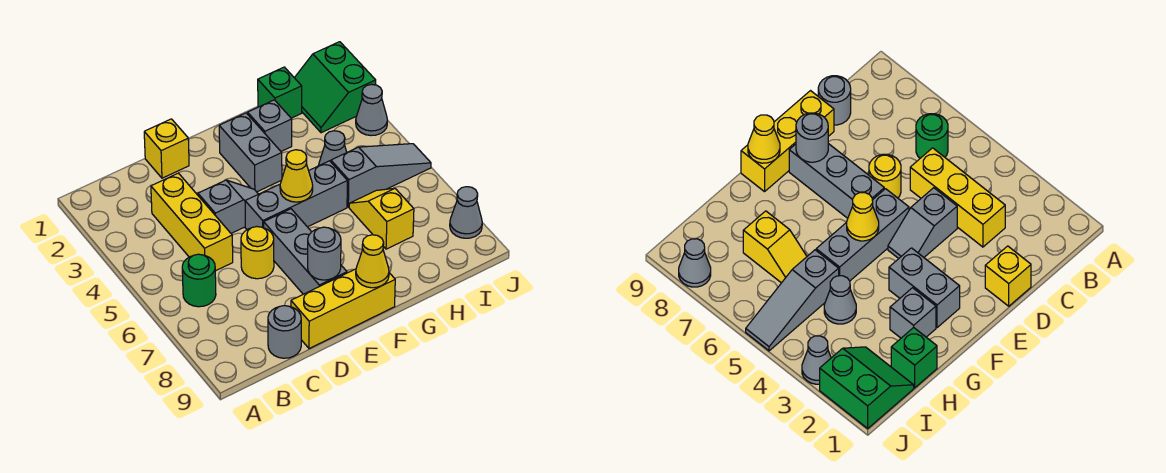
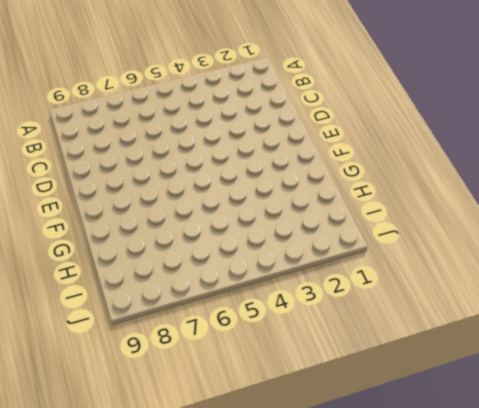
none -> green round brick B6 level 1
none -> yellow brick C3:C5 level 1
none -> grey round brick C9 level 1

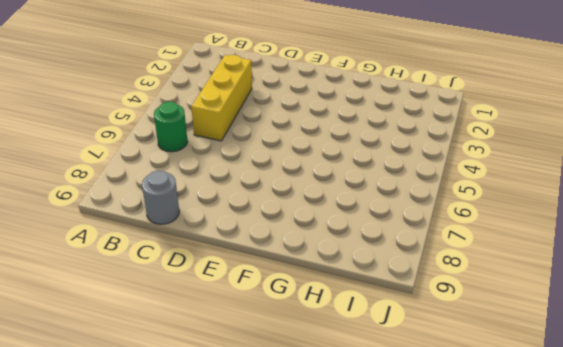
none -> yellow brick D1 level 1
none -> grey slope D4:E4 level 1 top D
none -> yellow round brick D6 level 1

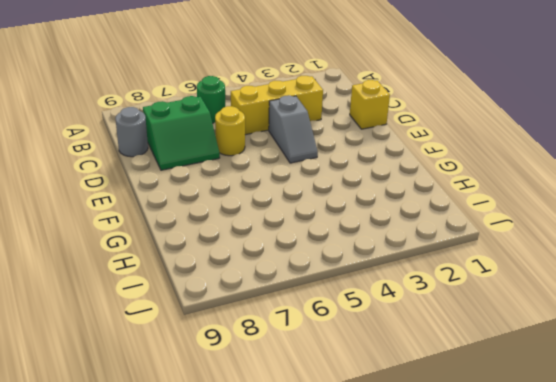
green slope C7:D8 level 1 top C -> green slope I1:J2 level 1 top J
none -> yellow brick D9:F9 level 1
none -> grey brick E5:G5 level 1
none -> grey brick E6:E8 level 1

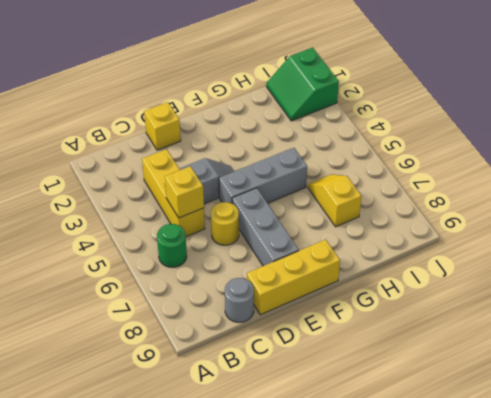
yellow brick C5 level 2 -> none
none -> grey brick F2:F3 level 1
none -> grey brick G2 level 1
none -> green brick H1 level 1

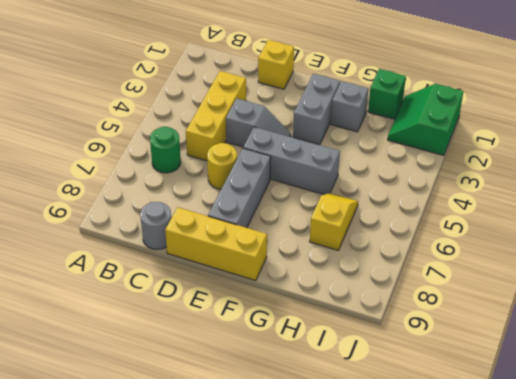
none -> grey cone H4 level 1
none -> grey slope H5:J5 level 1 top H
none -> grey cone J3 level 1

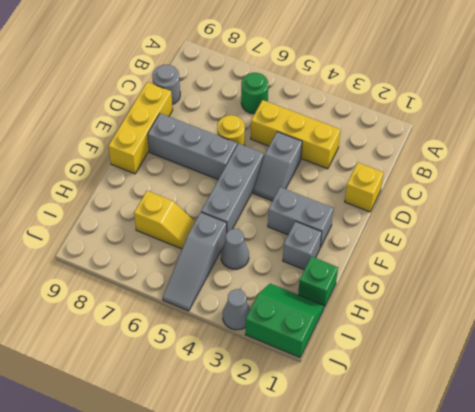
none -> grey cone J8 level 1
none -> grey round brick E8 level 2
none -> yellow cone F5 level 2

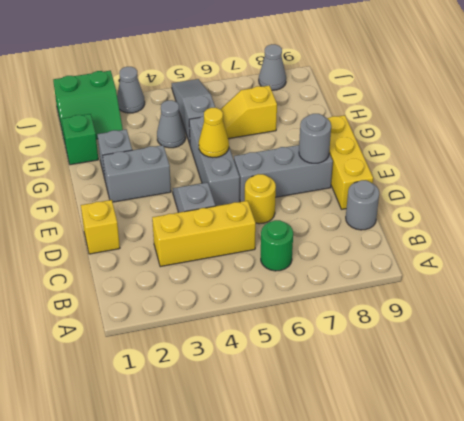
none -> yellow cone F9 level 2

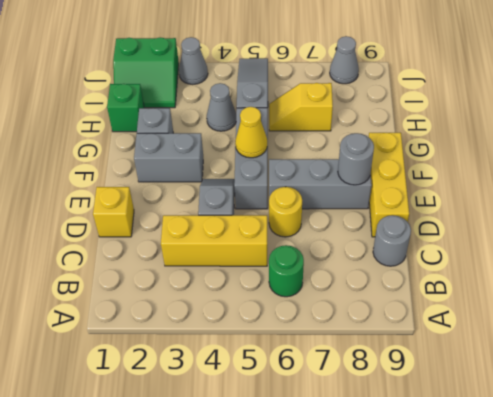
none -> yellow cone F9 level 2

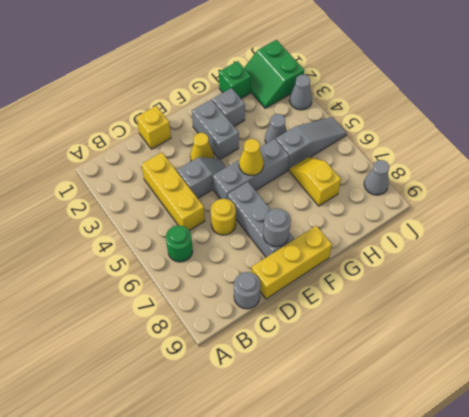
yellow cone E3 level 1 -> yellow cone F9 level 2

